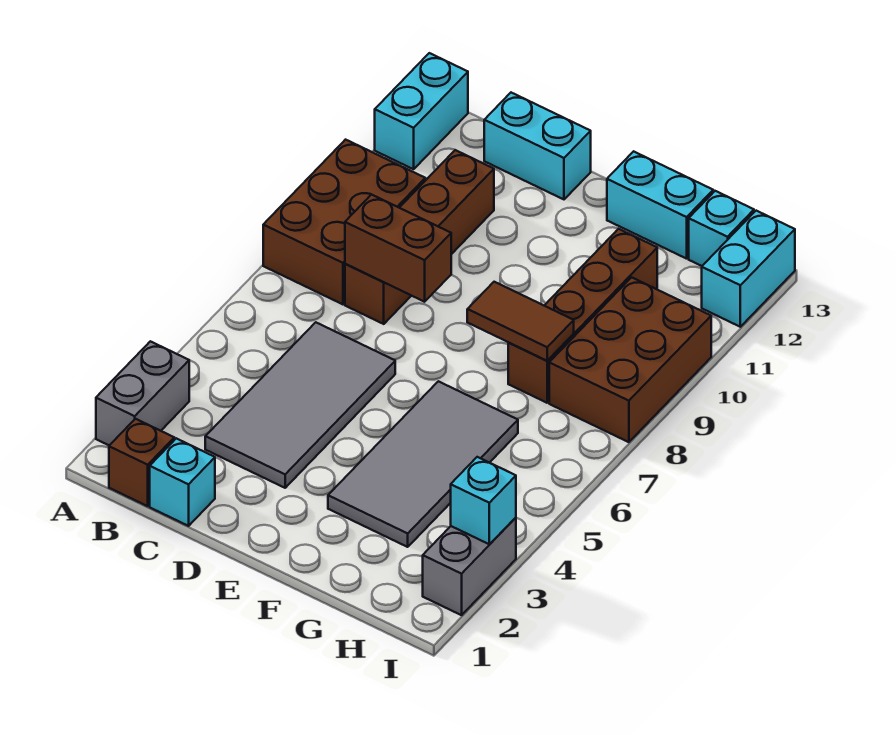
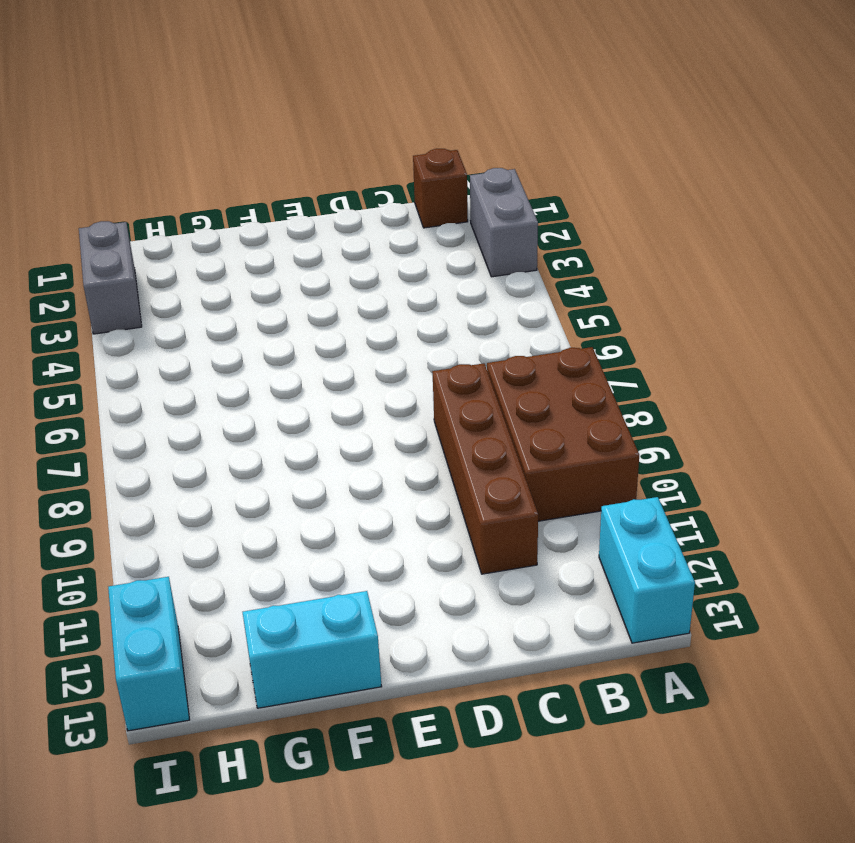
none -> cyan brick C1 level 1
none -> grey tile C3:D6 level 1
none -> cyan brick C13:D13 level 1

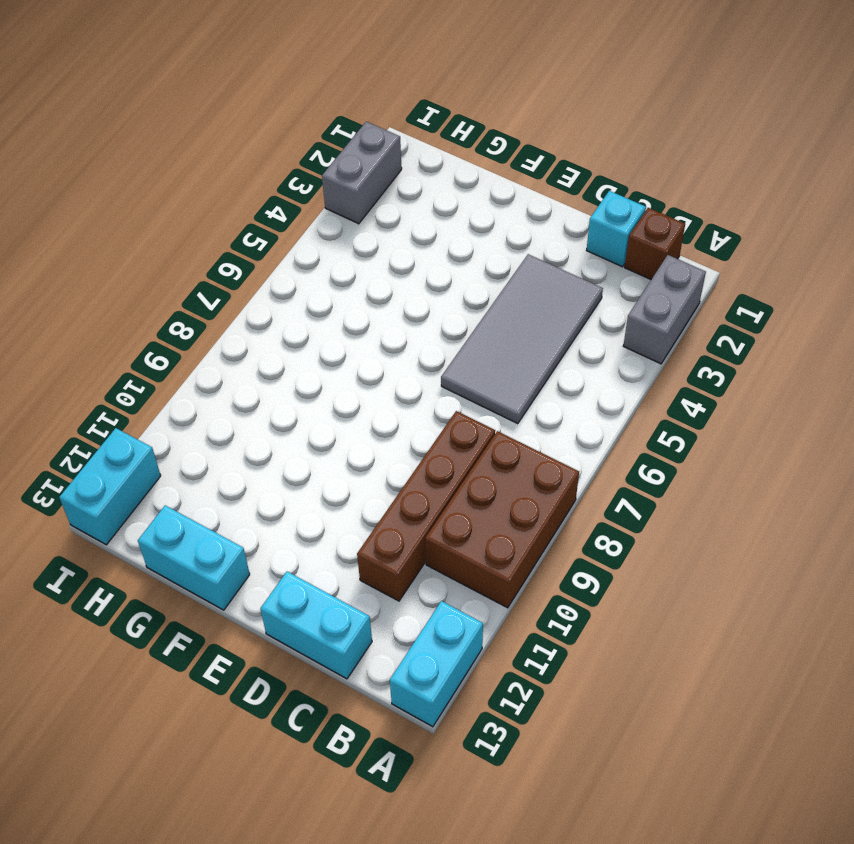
none -> grey tile F3:G6 level 1
none -> brown brick G8:G11 level 1
none -> brown brick H8:I10 level 1

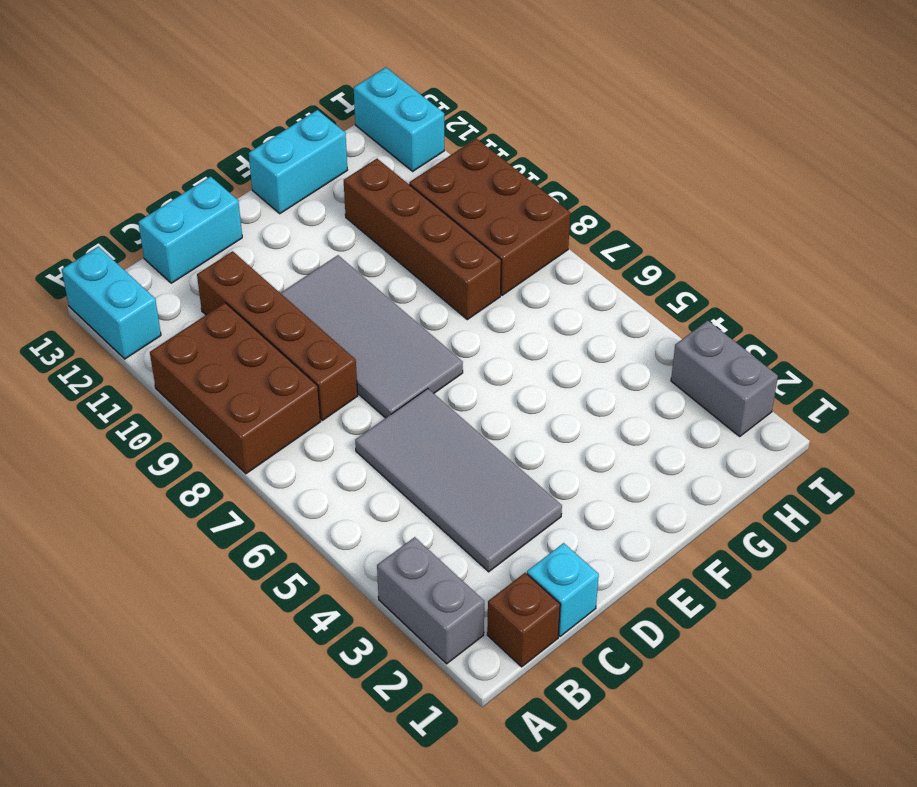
grey tile D7:E10 level 1 -> grey tile F3:G6 level 1
none -> cyan brick H13 level 1
none -> brown brick C8:D8 level 2
none -> brown tile F8:G8 level 2

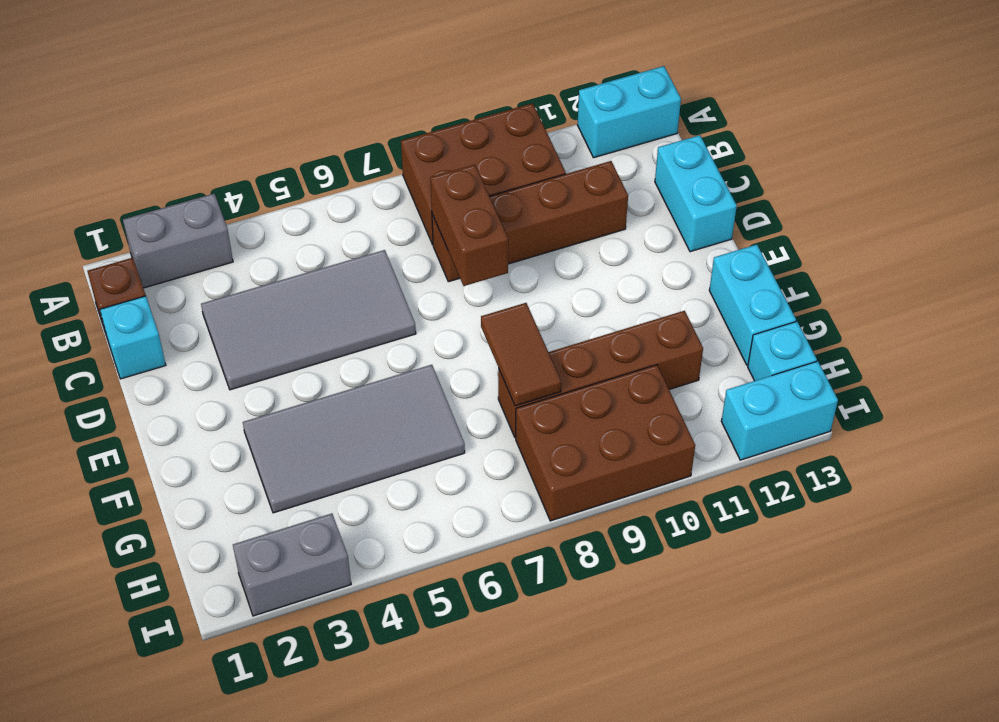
none -> cyan brick I3 level 2

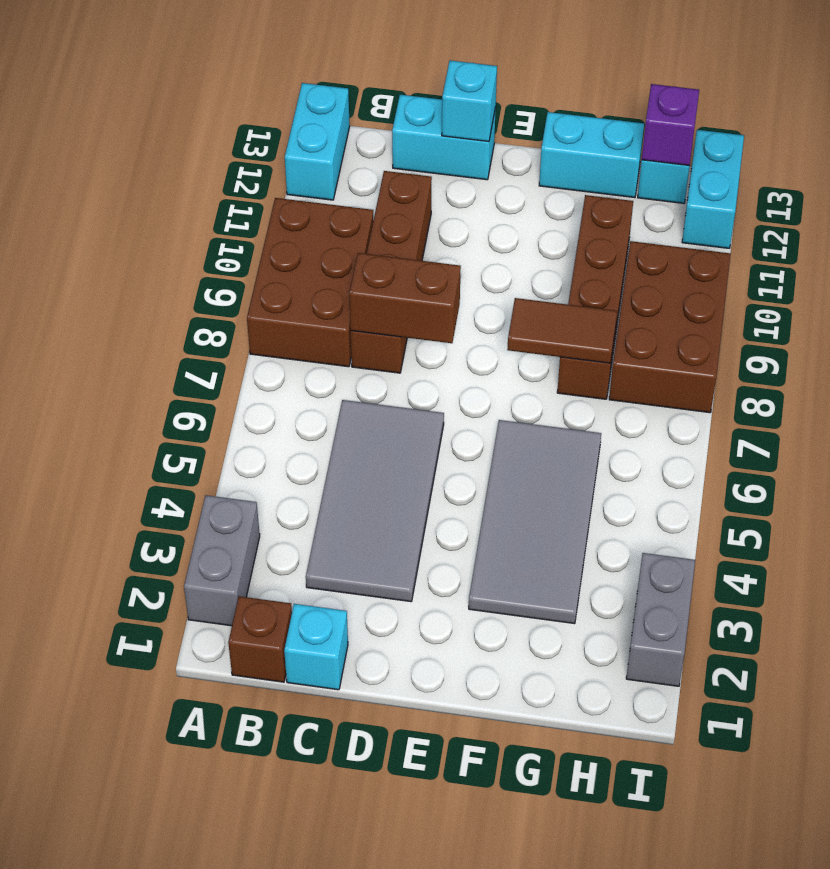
cyan brick D13 level 2 -> cyan brick I3 level 2
purple brick H13 level 2 -> none

